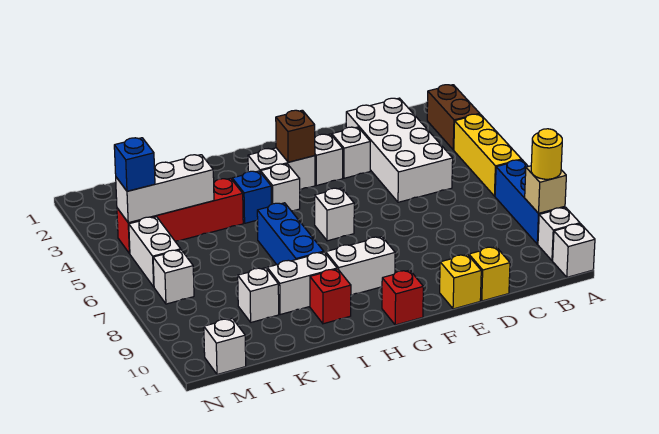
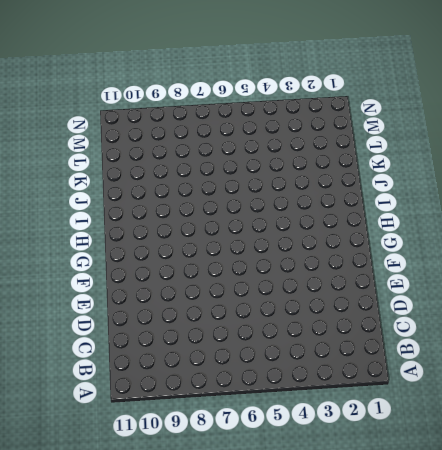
none -> brown brick A2:A3 level 1
none -> yellow brick A4:A6 level 1
none -> blue brick A7:A9 level 1

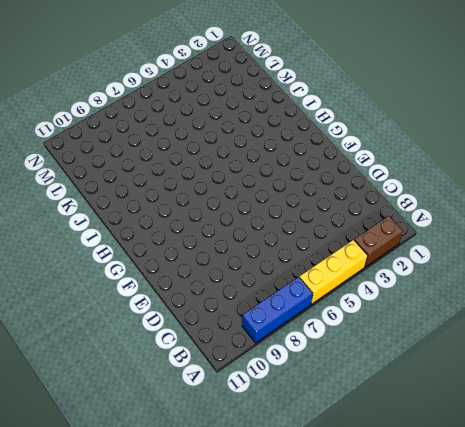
none -> white brick A10 level 1
none -> white brick A11 level 1
none -> white brick C2:D5 level 1

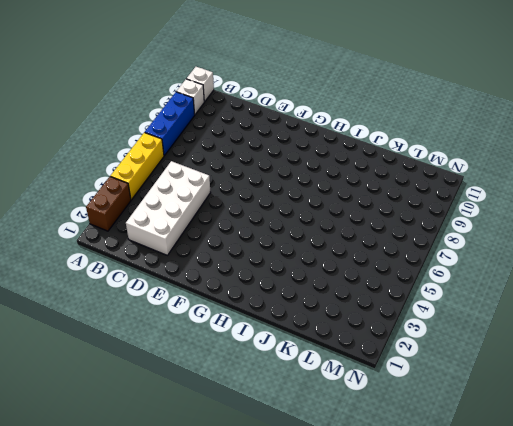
none -> yellow brick D11 level 1
none -> white brick E3 level 1
none -> yellow brick E11 level 1

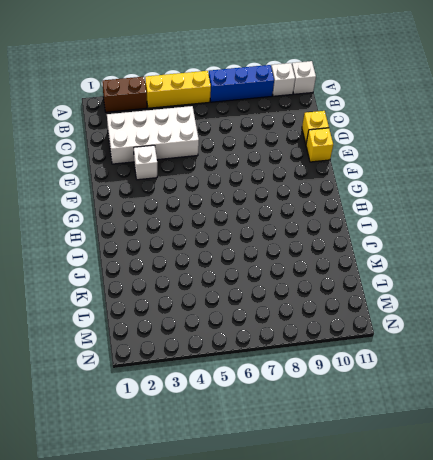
none -> white brick F3 level 1
none -> white brick G3:H3 level 1
none -> white brick G6 level 1

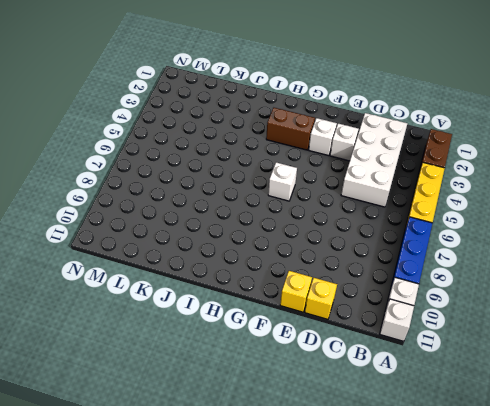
brown brick G3:H3 level 1 -> white brick G3:H3 level 1
none -> white brick G9:H9 level 1
none -> red brick G11 level 1
none -> white brick H4 level 1

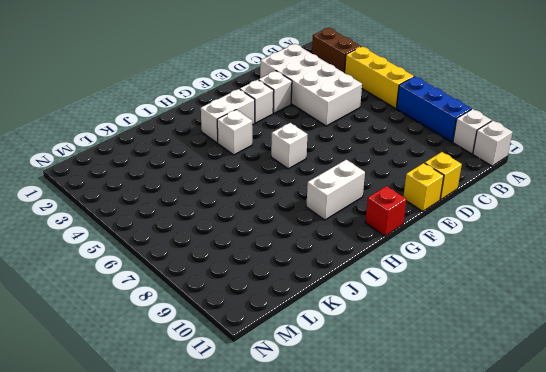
none -> blue brick I4 level 1
none -> blue brick I6:I8 level 1
none -> white brick I9:J9 level 1

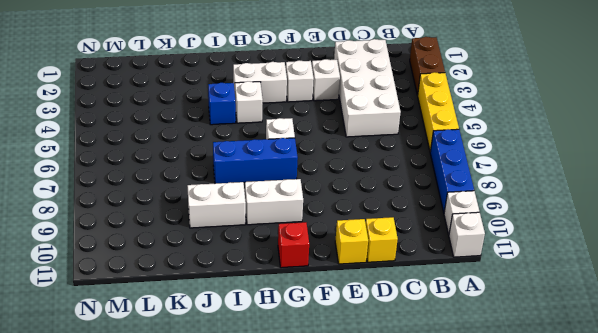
blue brick G7:I7 level 1 -> blue brick I6:I8 level 1
none -> red brick I10 level 1
none -> red brick J4:M4 level 1
none -> white brick K9 level 1

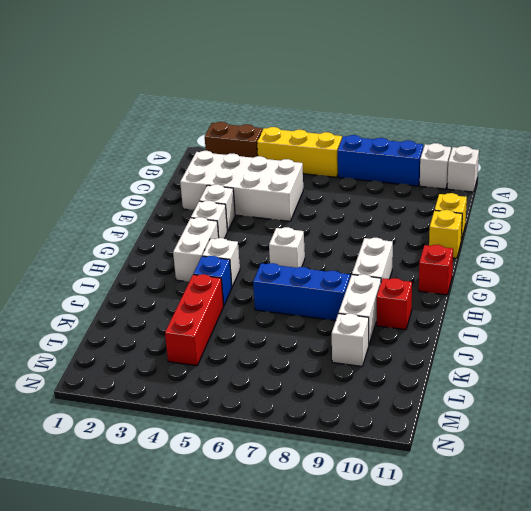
red brick J4:L4 level 1 -> red brick J4:M4 level 1
none -> white brick M5:M6 level 1
none -> white brick M7 level 1
none -> white brick M11 level 1

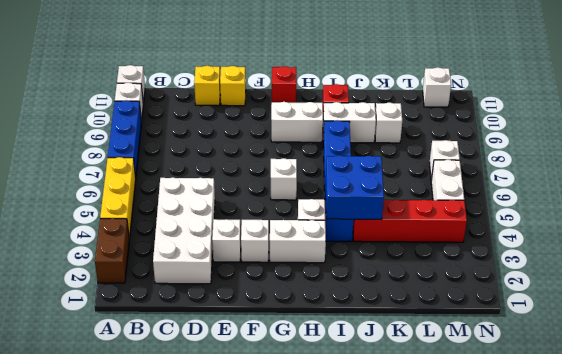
blue brick I4:J5 level 2 -> none
none -> tan brick A9 level 2
none -> brown brick G3 level 2
none -> white brick K4:M4 level 2

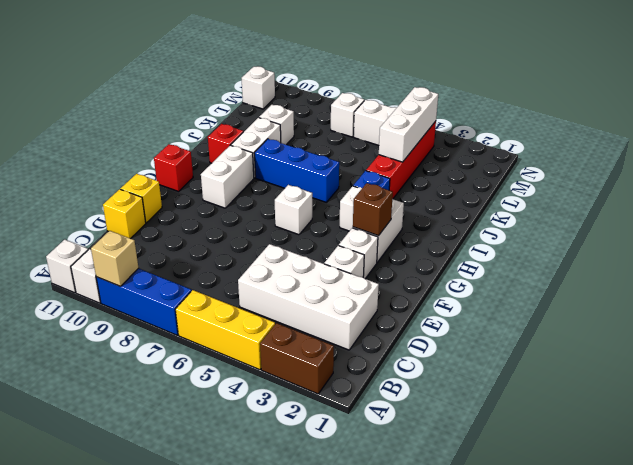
none -> yellow round brick A9 level 3
none -> blue brick M4 level 3

